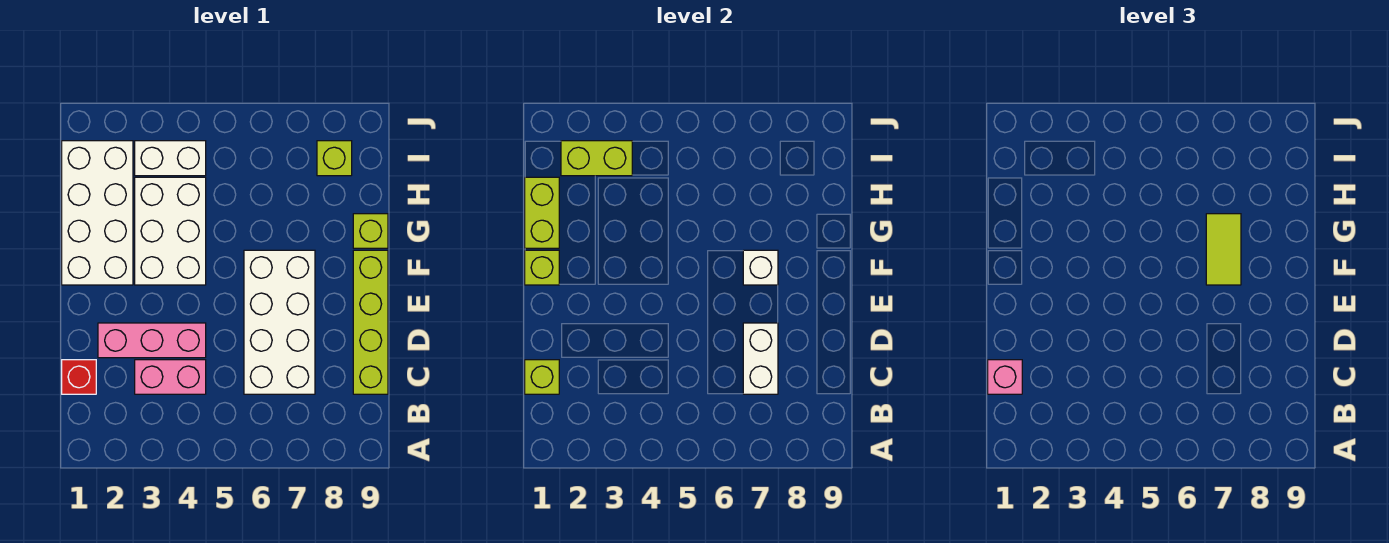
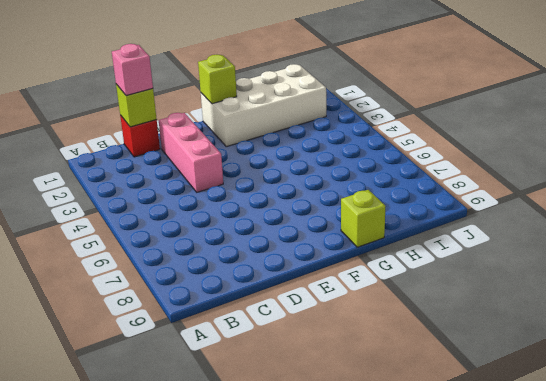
none -> pink brick C3:C4 level 1
none -> white brick C6:F7 level 1
none -> lime brick C9:F9 level 1

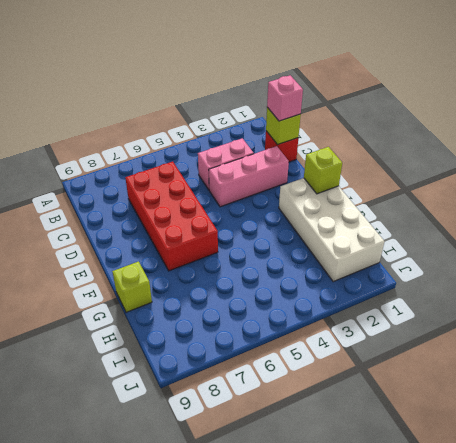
red brick C6:F7 level 1 -> white brick C6:F7 level 1
none -> lime brick C9:F9 level 1
none -> white brick F3:H4 level 1
none -> white brick I3:I4 level 1

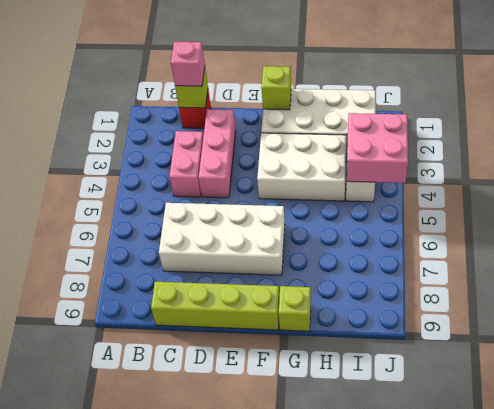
pink brick I3:J4 level 2 -> lime brick I2:I3 level 2
none -> lime brick I8 level 1
none -> white brick C7:D7 level 2
none -> white brick F7 level 2

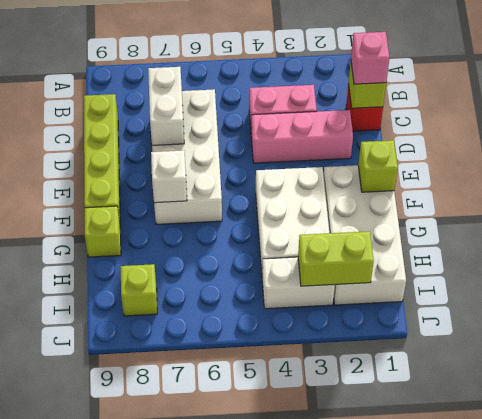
none -> lime brick G1:H1 level 2
none -> lime tile F7:G7 level 3

